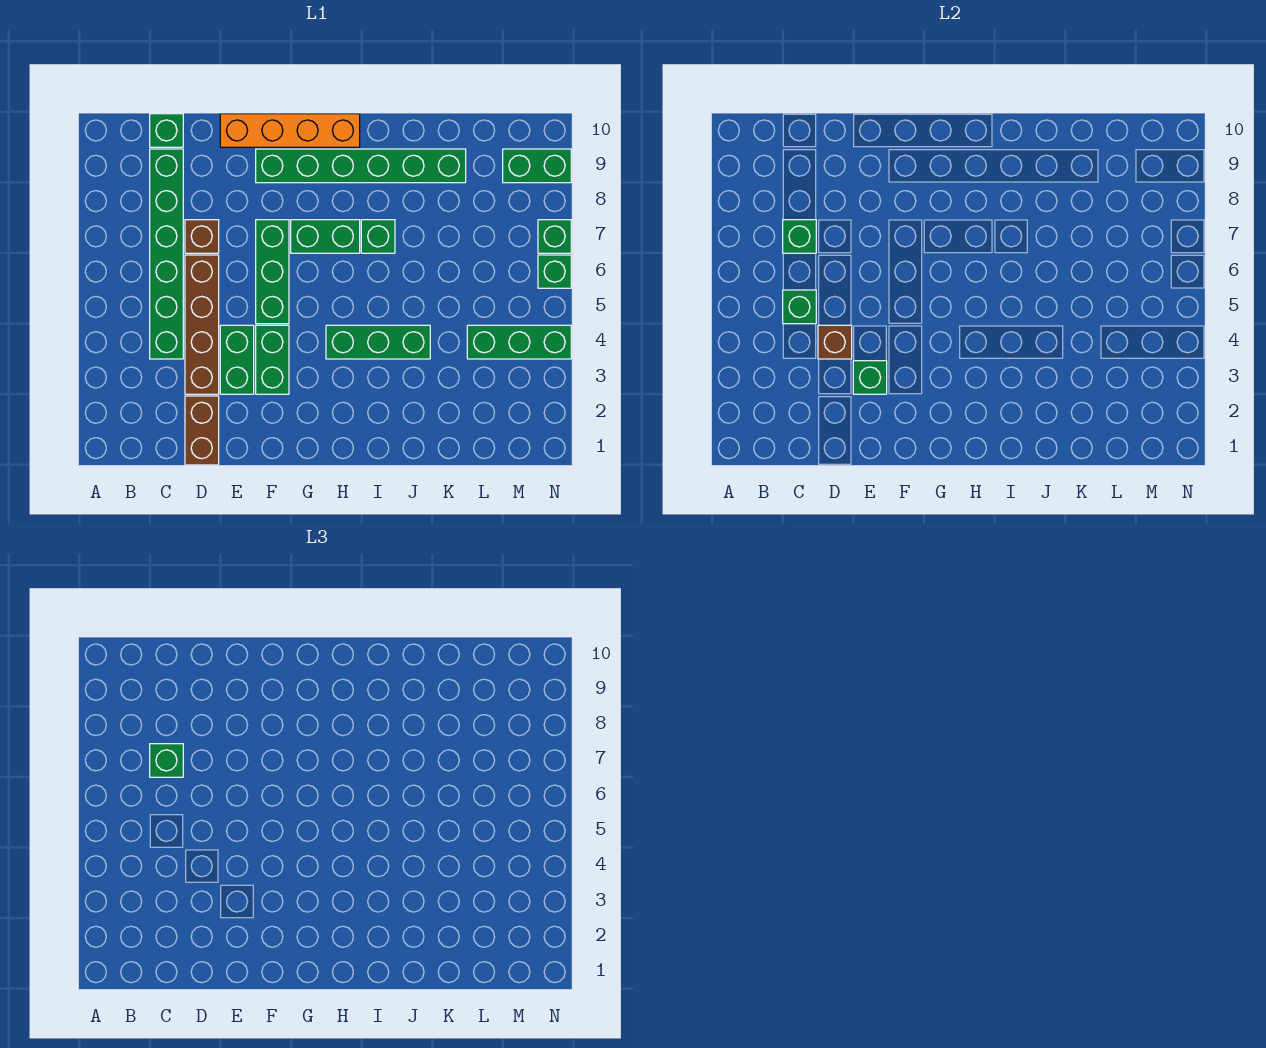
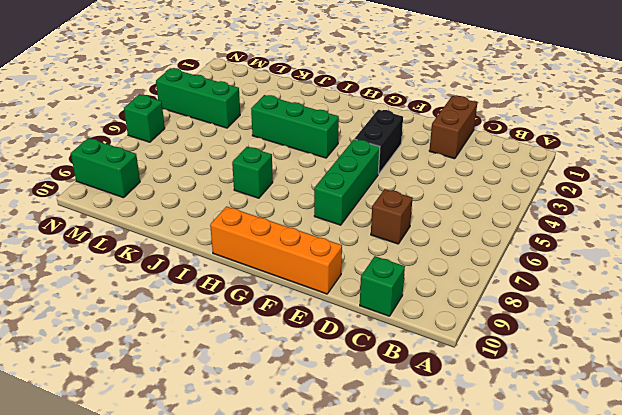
black brick F3:F4 level 1 -> green brick F3:F4 level 1
none -> green brick C4:C9 level 1
none -> brown brick D3:D6 level 1
none -> green brick E3:E4 level 1

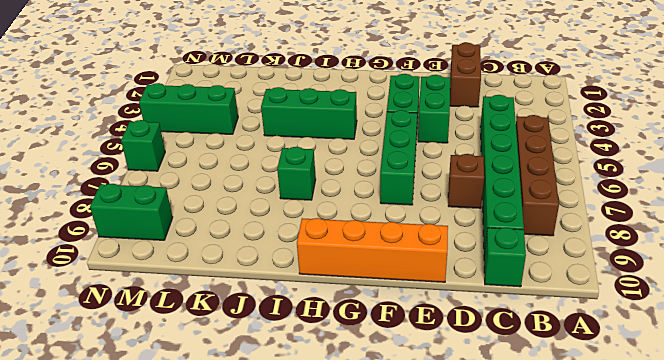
brown brick B5:B8 level 1 -> brown brick D3:D6 level 1
none -> green brick F9:K9 level 1
none -> green brick G7:H7 level 1
none -> green brick N7 level 1

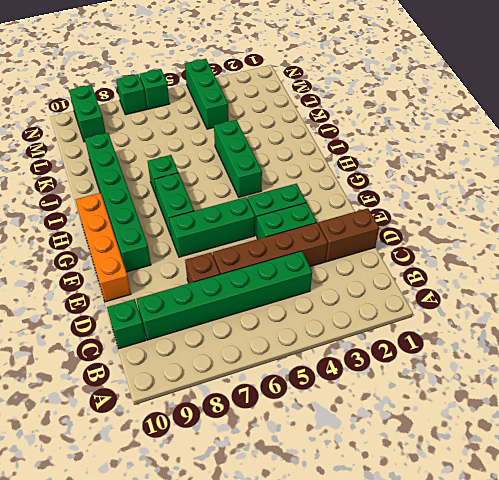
none -> green brick C5 level 2
none -> green brick C7 level 2
none -> brown brick D4 level 2

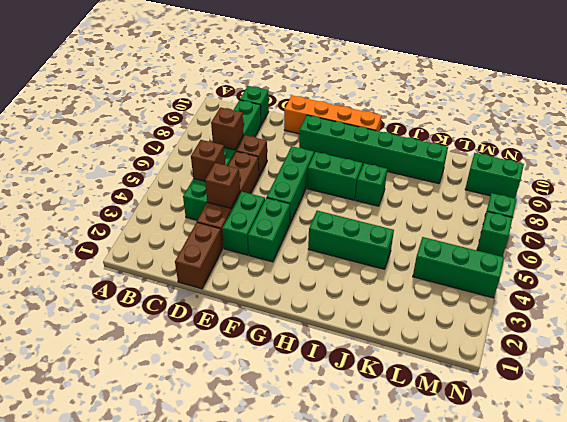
brown brick C5 level 2 -> green brick C5 level 2
brown brick C7 level 2 -> green brick C7 level 2
none -> green brick E3 level 2
none -> green brick C7 level 3

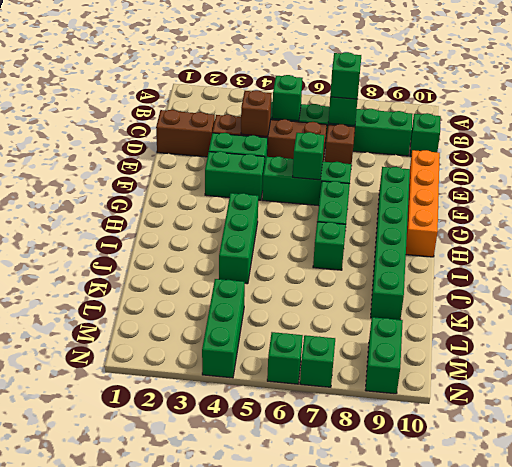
green brick F6 level 2 -> green brick E3 level 2

